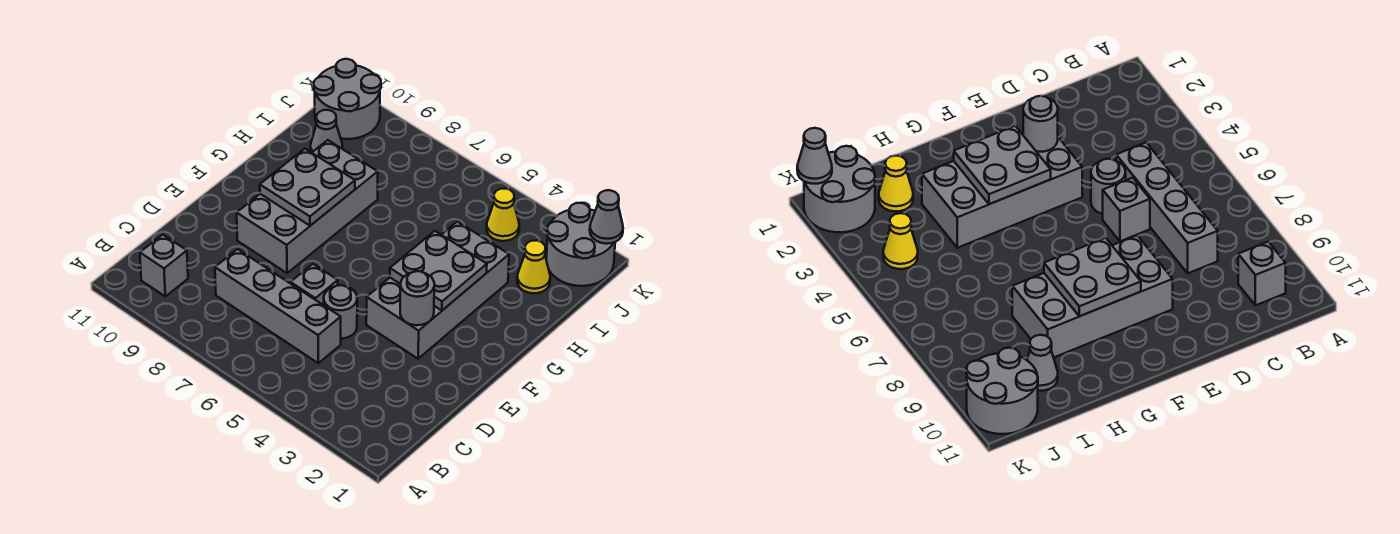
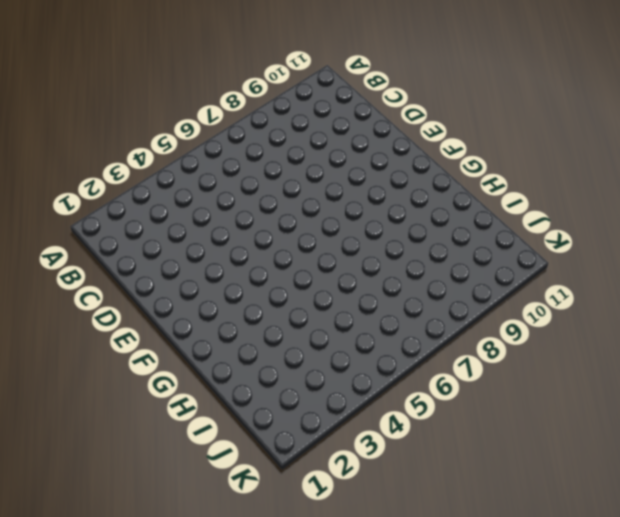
none -> grey brick B10 level 1
none -> grey brick C5:C8 level 1
none -> grey round brick D5 level 1

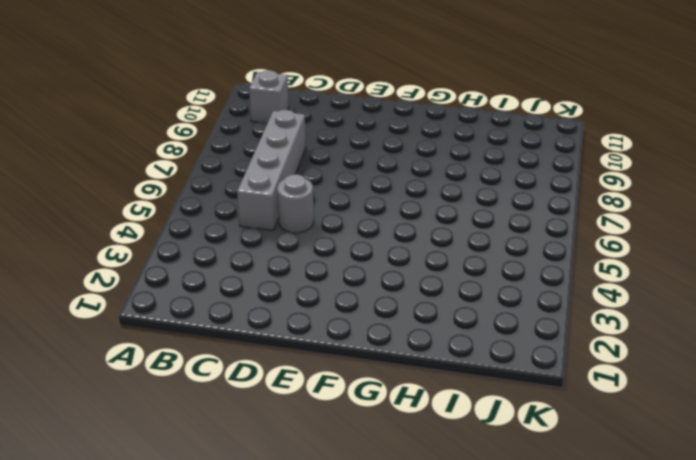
none -> grey brick D6 level 1
none -> grey brick E3:H4 level 1
none -> grey brick E8:H9 level 1

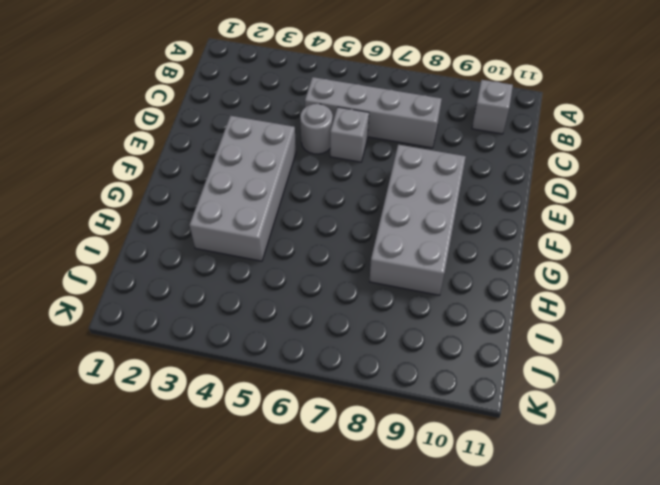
none -> yellow cone I2 level 1
none -> grey cone I10 level 1
none -> grey round brick J1:K2 level 1

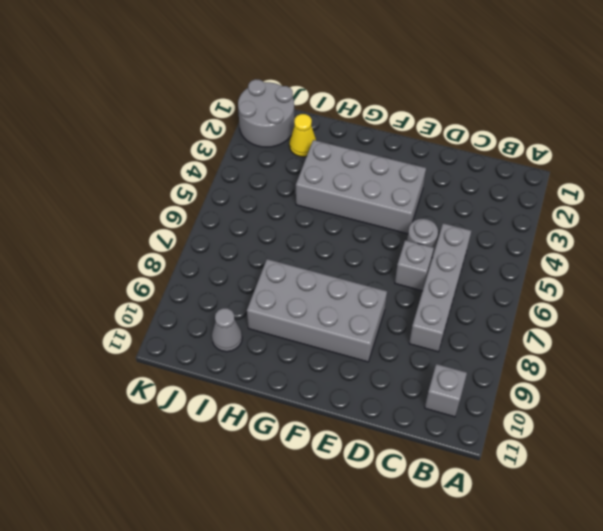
none -> yellow cone J4 level 1
none -> grey round brick J10:K11 level 1
none -> grey round brick E3 level 2

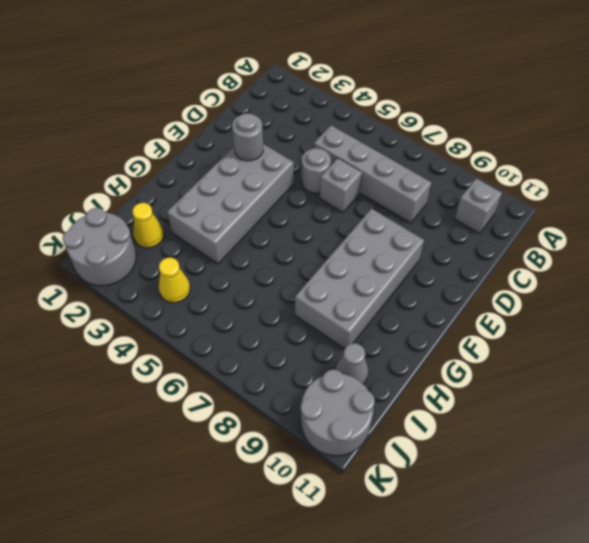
none -> grey plate F3:G4 level 2
none -> grey plate F8:G9 level 2
none -> grey cone K1 level 2

